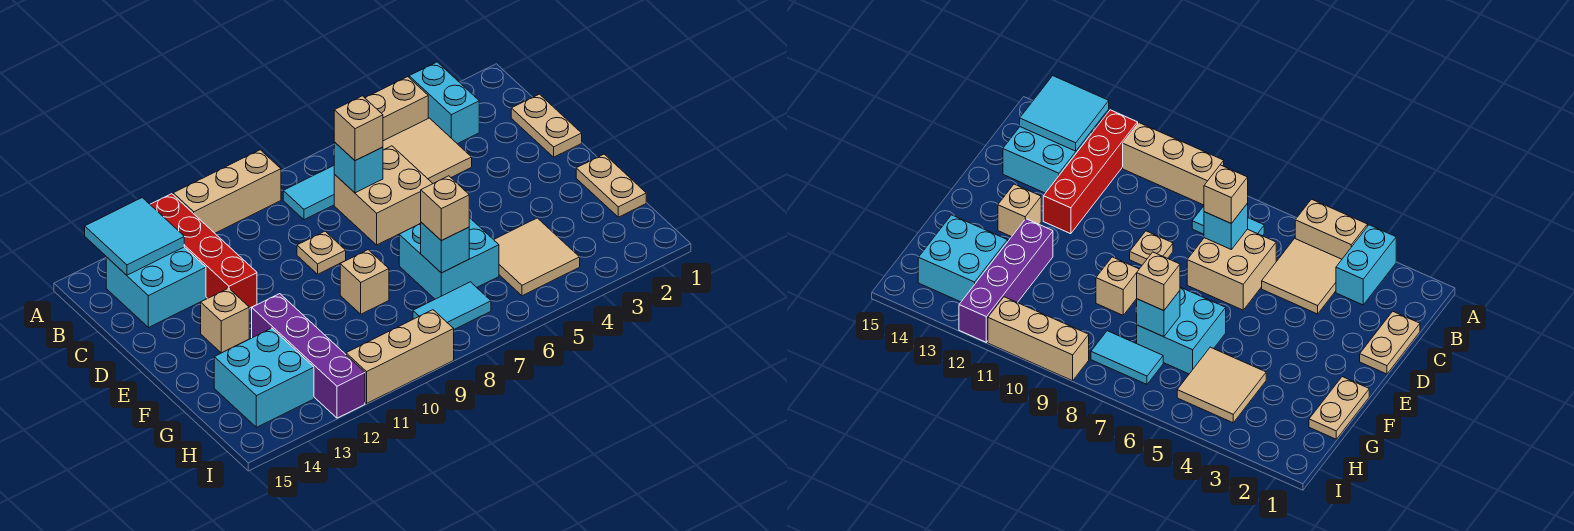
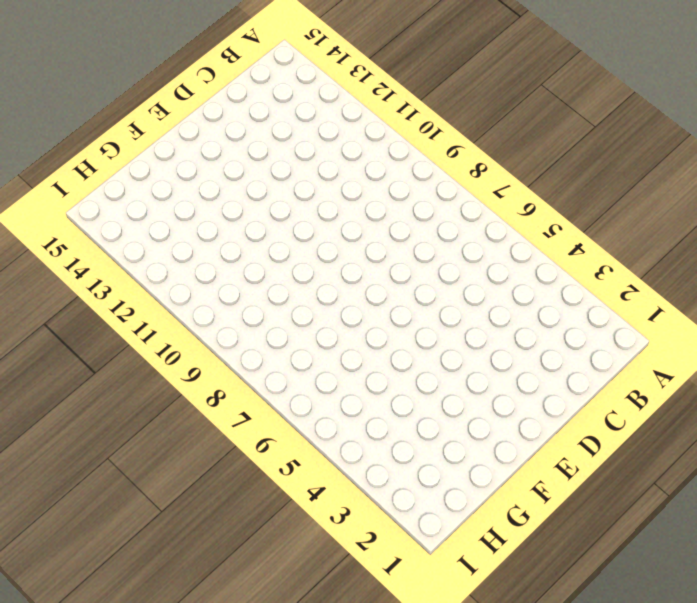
none -> cyan brick A3:B3 level 1
none -> tan brick A4:A5 level 1
none -> tan brick A9:A11 level 1

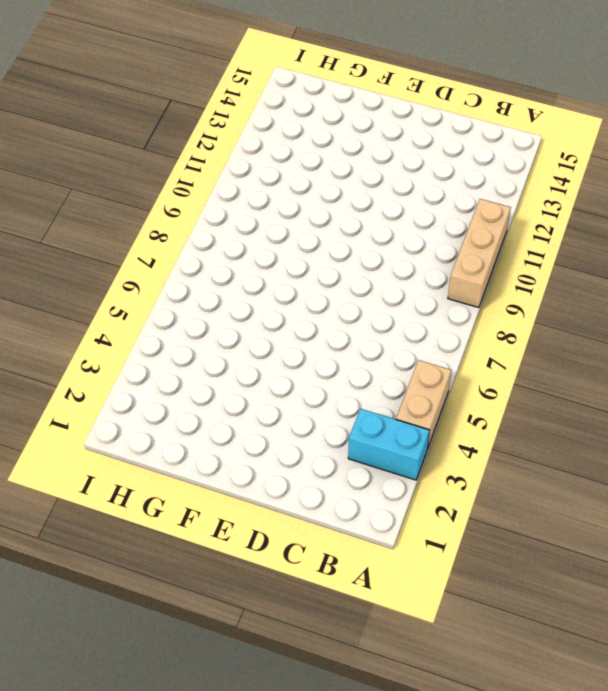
none -> red brick A12:D12 level 1
none -> tan tile B4:C5 level 1
none -> cyan tile B7:B8 level 1

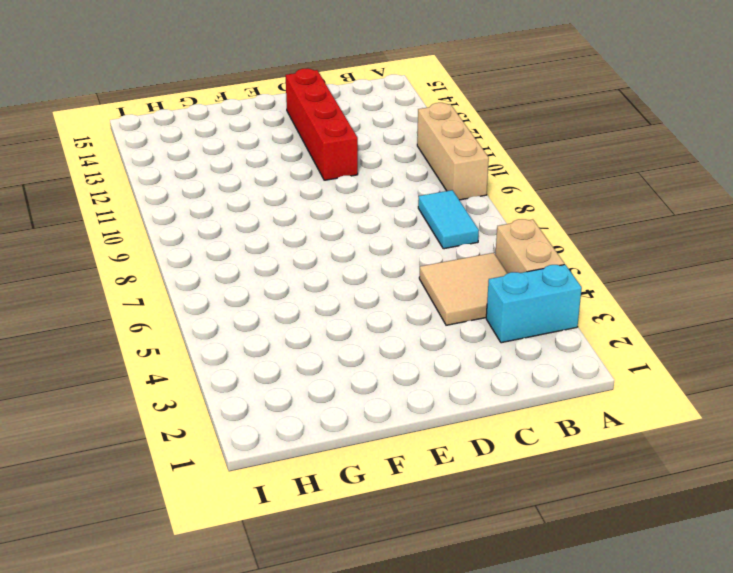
red brick D11:D14 level 1 -> red brick A12:D12 level 1
none -> cyan brick B13:C14 level 1
none -> tan plate C1:D1 level 1
none -> tan brick C6:D7 level 1

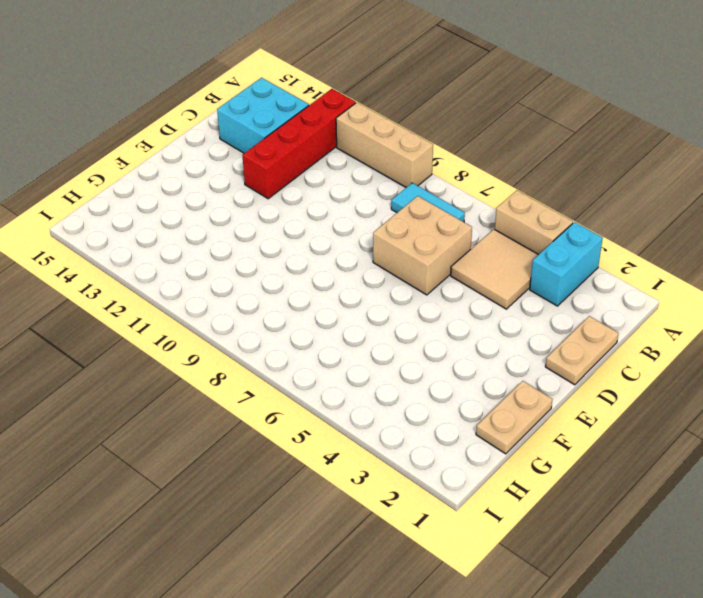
none -> tan plate D9 level 1
none -> tan brick E13 level 1
none -> cyan brick F6:G7 level 1

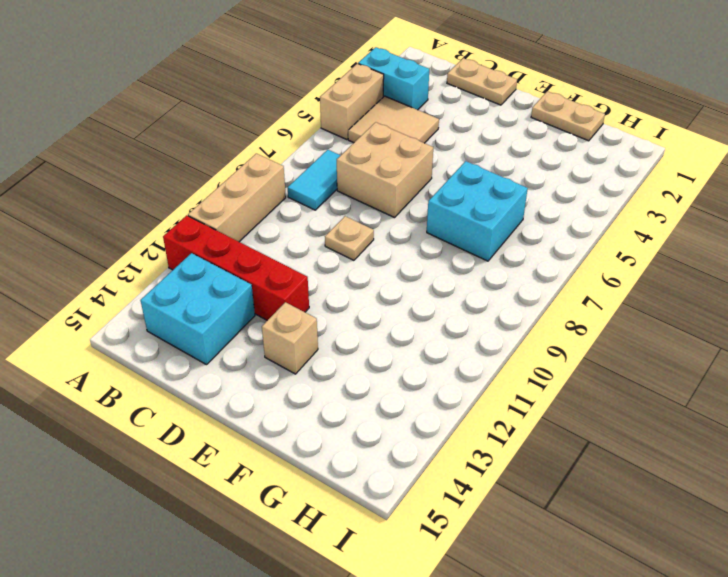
none -> tan brick F9 level 1
none -> purple brick F12:I12 level 1
none -> tan tile G4:H5 level 1

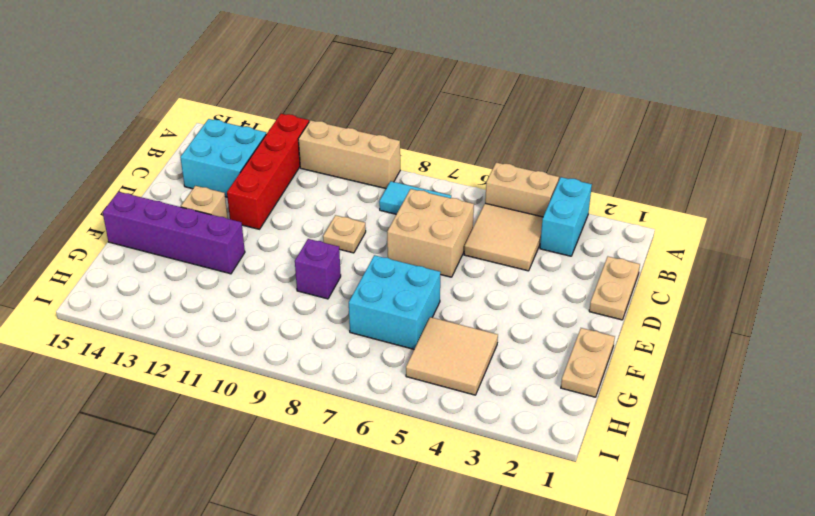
purple brick F9 level 1 -> tan brick F9 level 1
purple brick F12:F15 level 1 -> purple brick F12:I12 level 1
none -> cyan brick G13:H14 level 1
none -> cyan tile H7:H8 level 1
none -> tan brick I9:I11 level 1

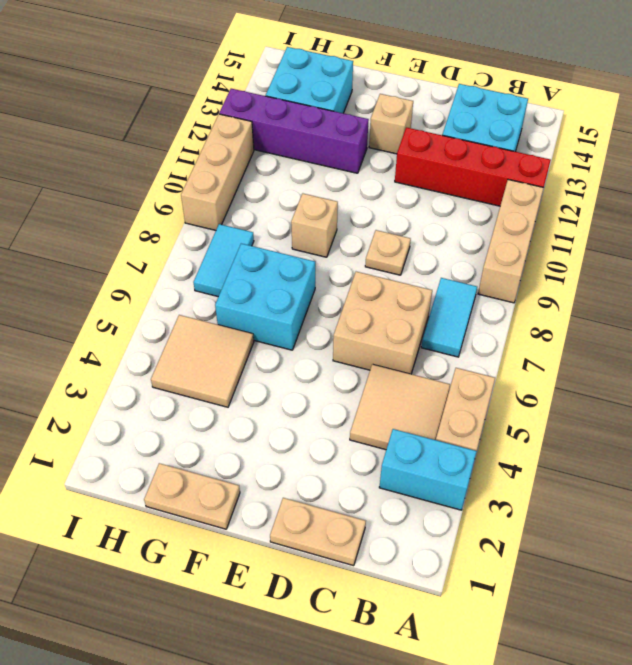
none -> cyan tile A13:B14 level 2
none -> cyan brick C7 level 2
none -> cyan brick G7 level 2

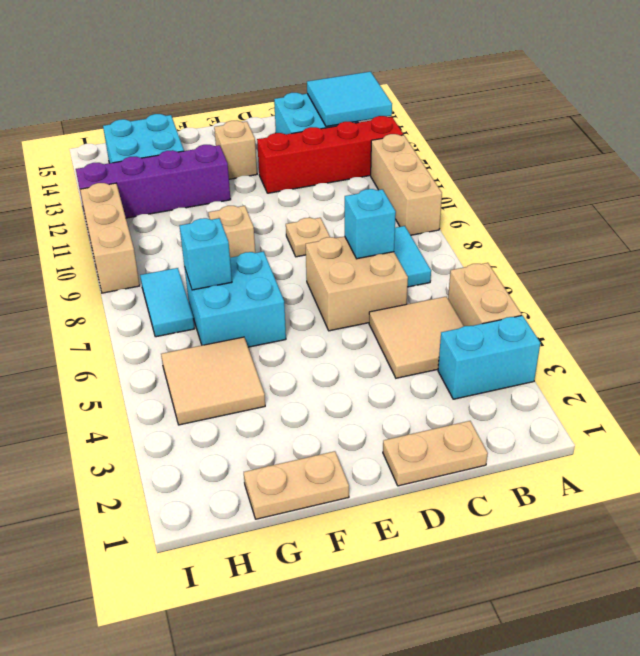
none -> tan brick C7 level 3
none -> tan brick G7 level 3

